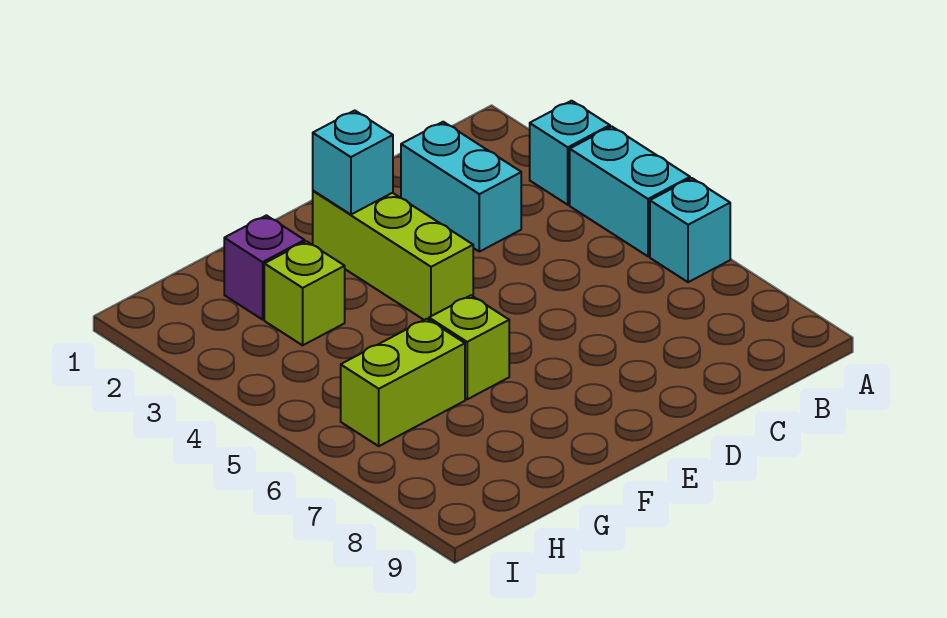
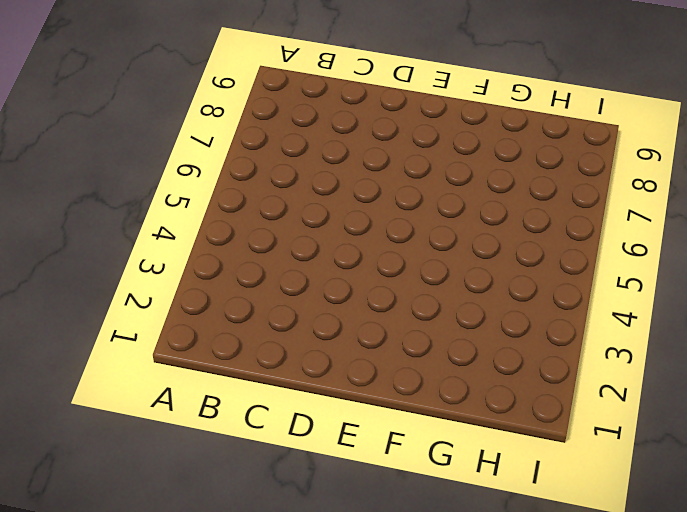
none -> cyan brick A3 level 1
none -> cyan brick A4:A5 level 1

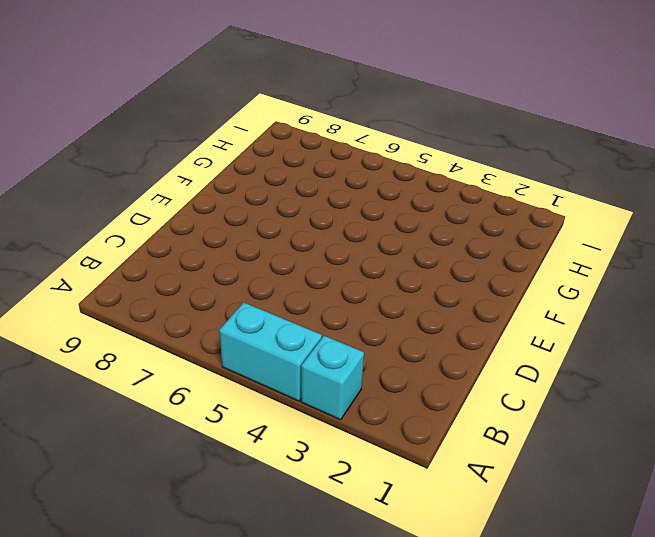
none -> cyan brick A6 level 1
none -> cyan brick C2:C3 level 1

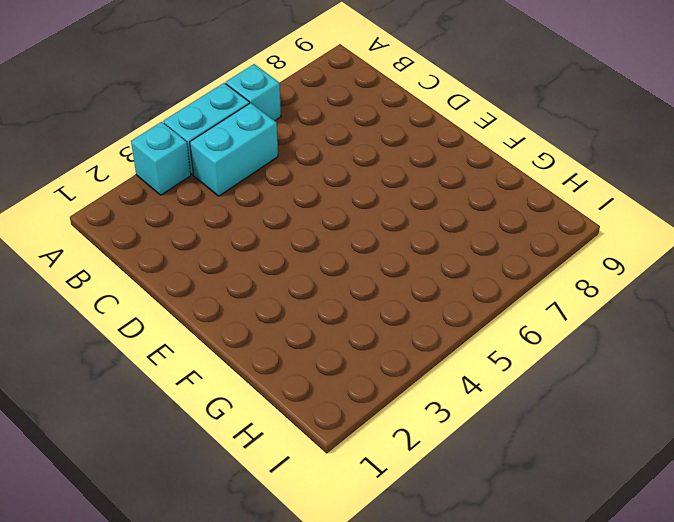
cyan brick B4:B5 level 1 -> cyan brick C2:C3 level 1
none -> lime brick E2:E4 level 1
none -> lime brick F6 level 1

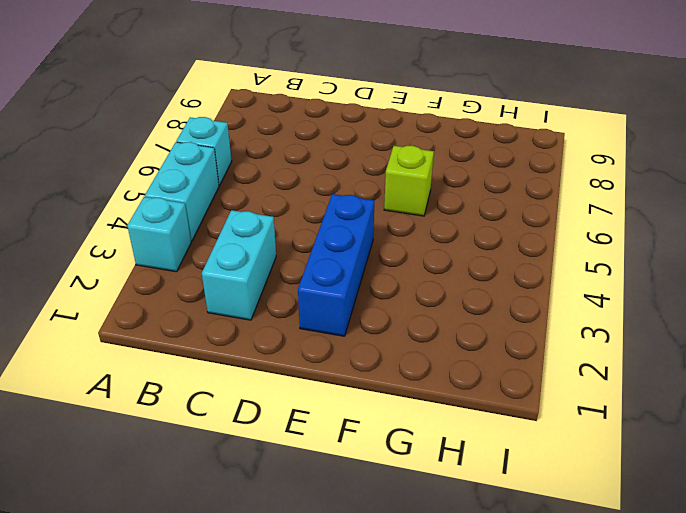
blue brick E2:E4 level 1 -> lime brick E2:E4 level 1
none -> purple brick G2 level 1
none -> lime brick G3 level 1

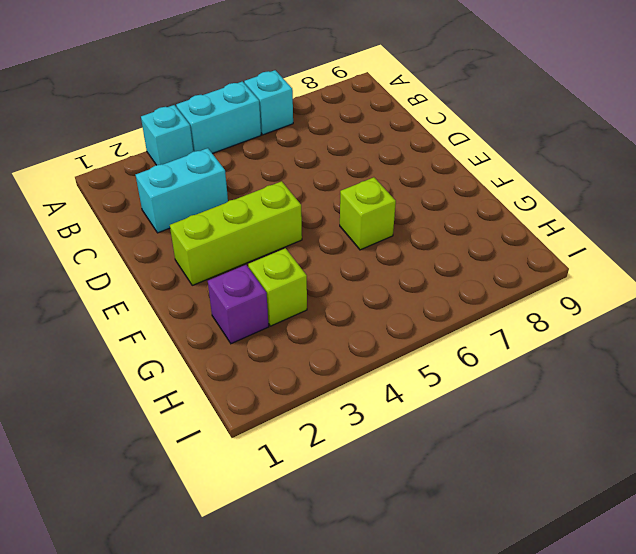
none -> lime brick G6:H6 level 1
none -> cyan brick E2 level 2

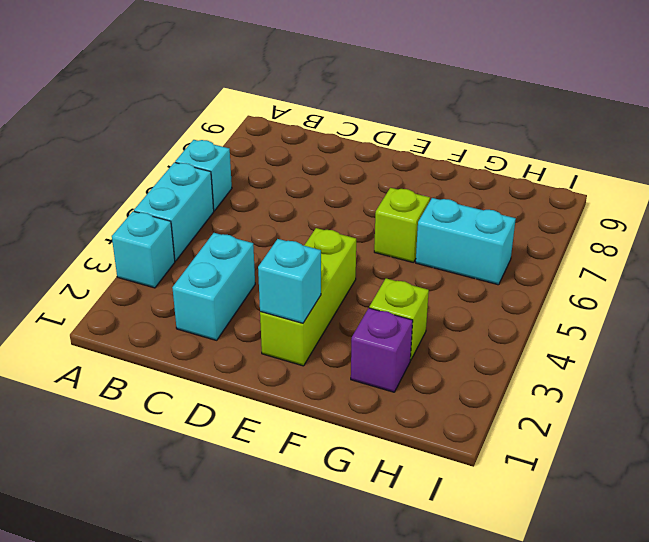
cyan brick G6:H6 level 1 -> lime brick G6:H6 level 1

